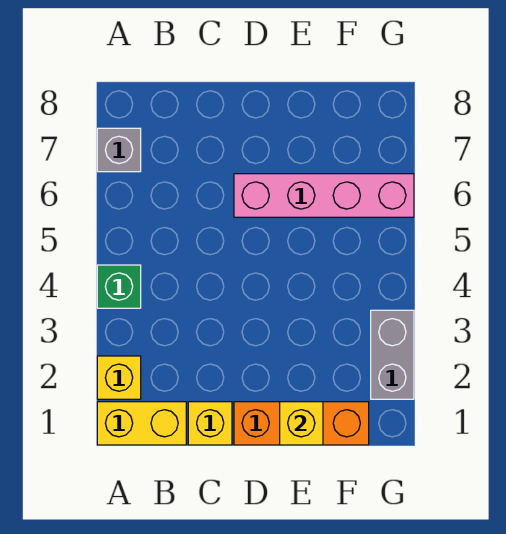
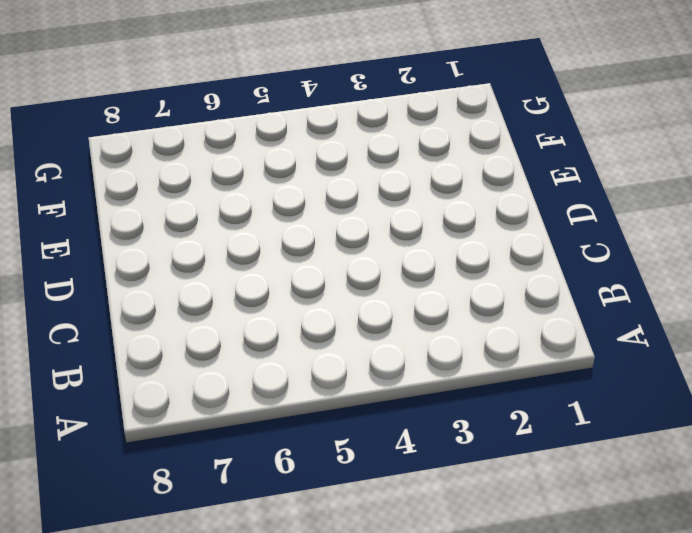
none -> yellow brick A1:B1 level 1
none -> yellow brick A2 level 1

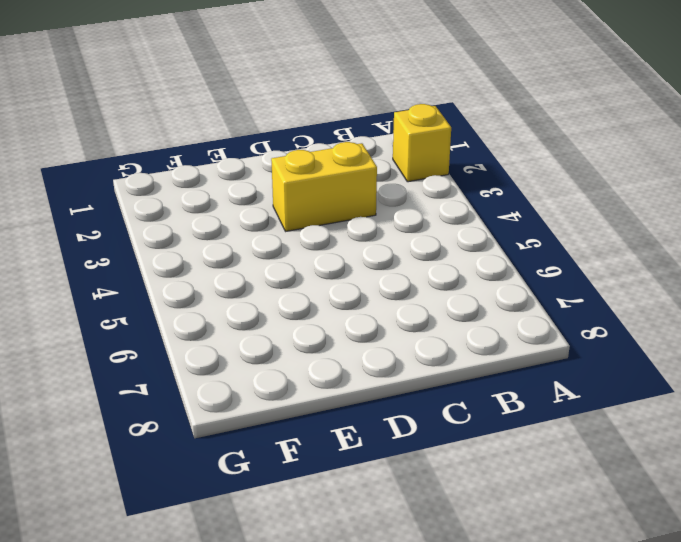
yellow brick C3:D3 level 1 -> yellow brick A1:B1 level 1
none -> green brick A4 level 1
none -> grey brick A7 level 1

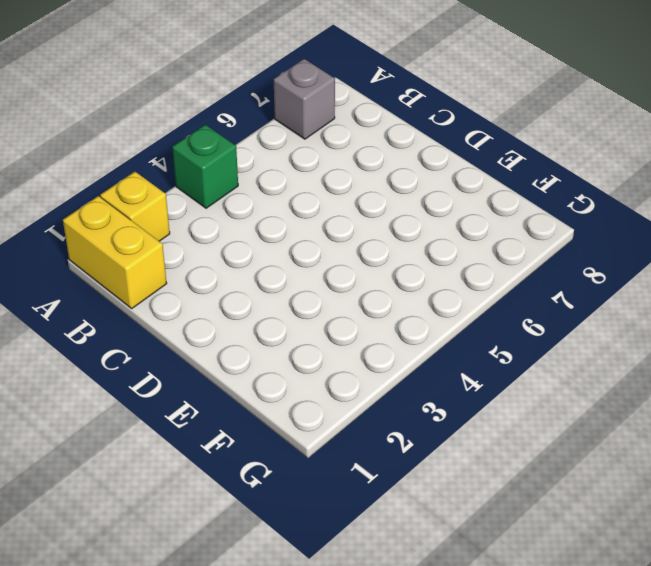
none -> yellow brick C1 level 1
none -> orange brick D1:F1 level 1

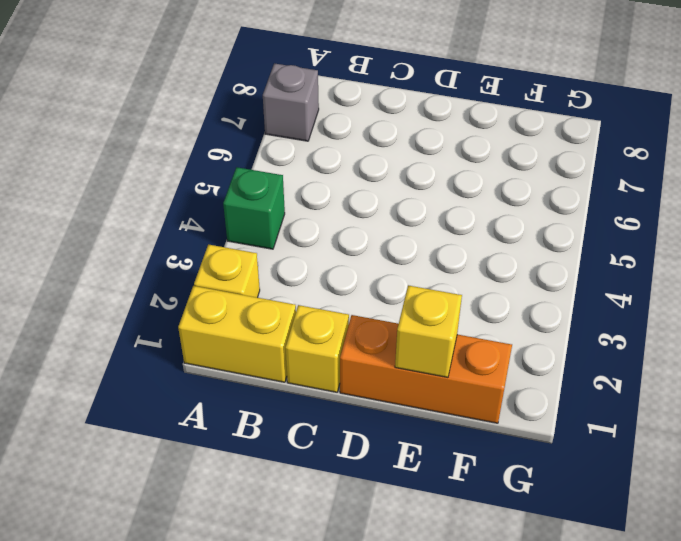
none -> pink brick D6:G6 level 1
none -> grey brick G2:G3 level 1

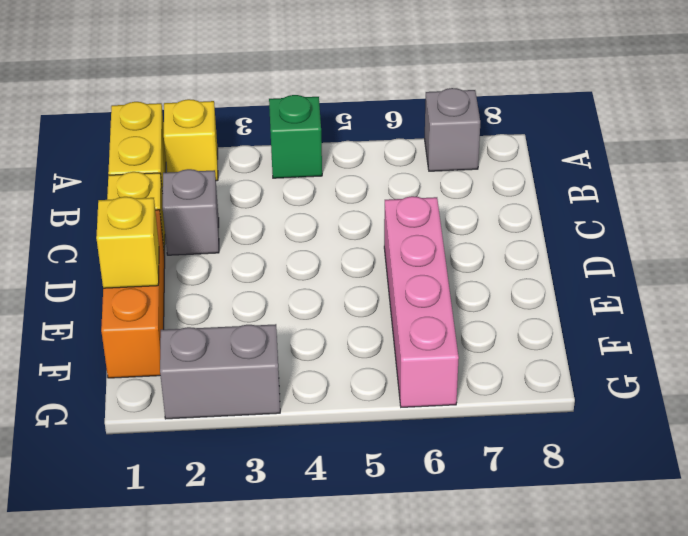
grey brick C2 level 1 -> none

